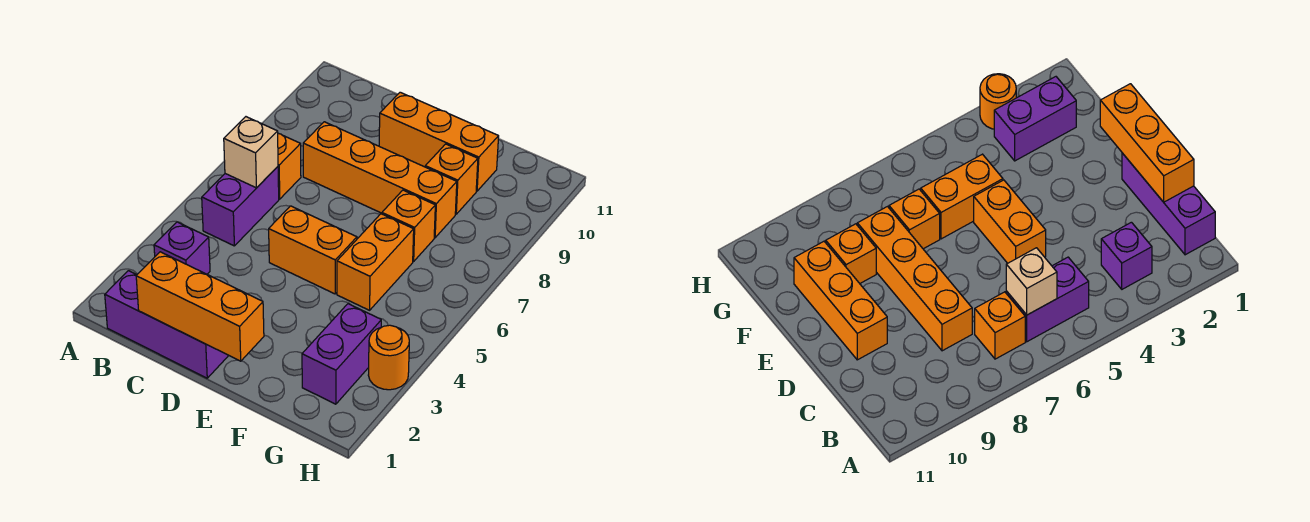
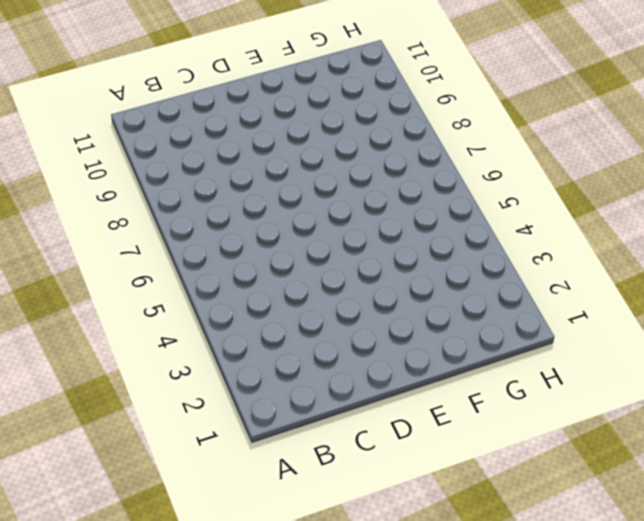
none -> purple brick B1:D1 level 1
none -> purple brick B3 level 1
none -> purple brick B5:B6 level 1

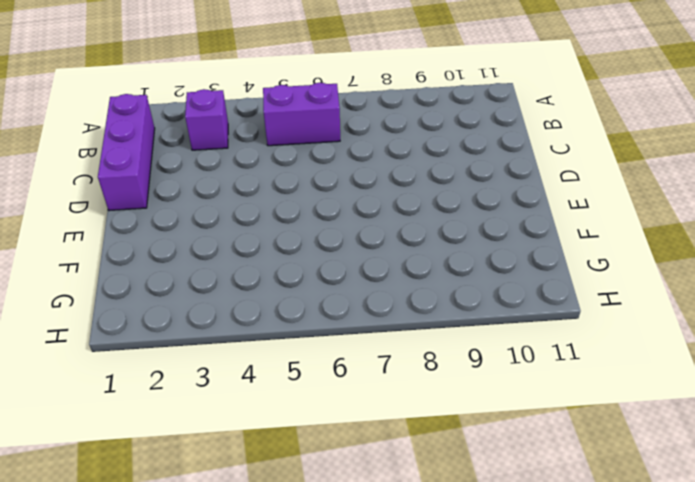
none -> orange brick B7 level 1
none -> orange brick C8:F8 level 1
none -> orange brick D5:E5 level 1

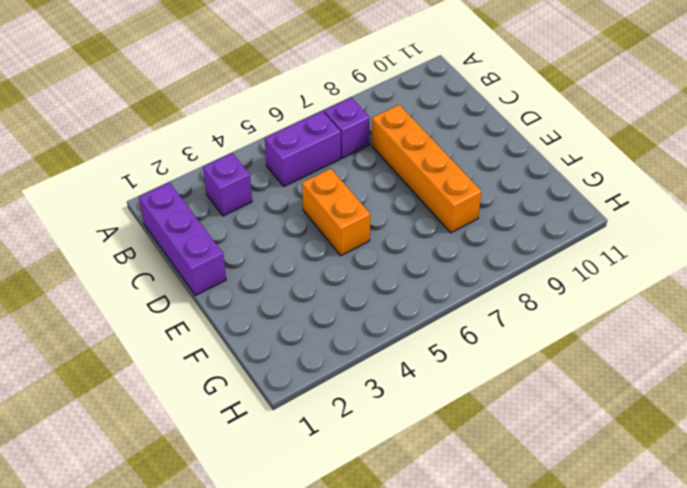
purple brick B7 level 1 -> orange brick B7 level 1
none -> orange brick D10:F10 level 1
none -> orange brick F5:F6 level 1
none -> orange brick F7 level 1

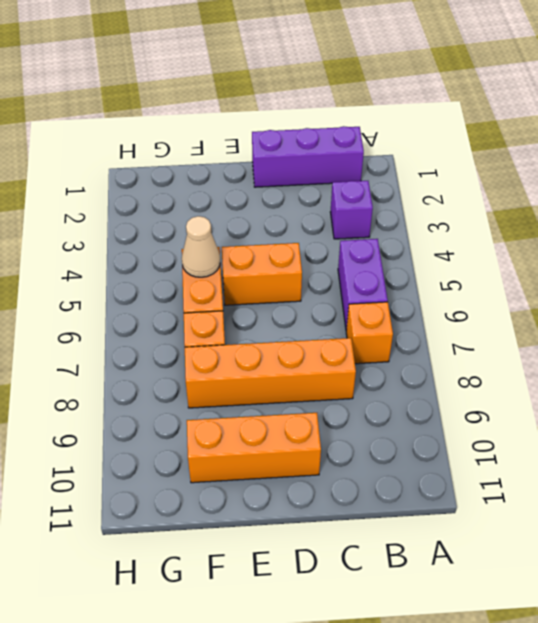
tan cone F5 level 2 -> none
none -> orange brick F9 level 1
none -> purple brick G2:G3 level 1
none -> orange round brick H3 level 1

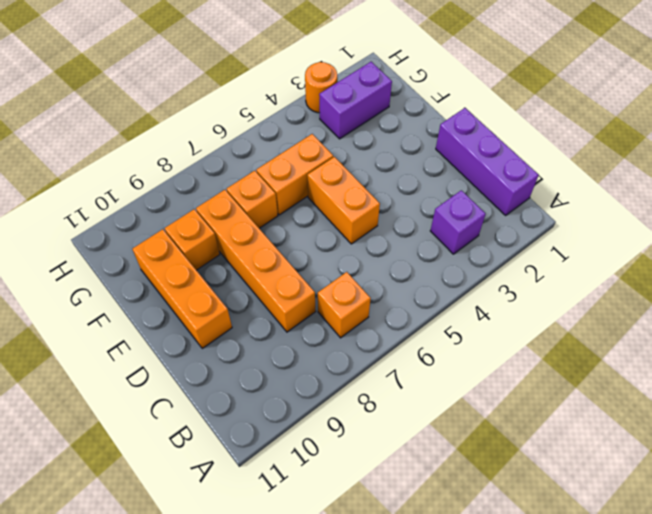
none -> purple brick B5:B6 level 1
none -> tan brick B6 level 2
none -> orange brick C1:E1 level 2

